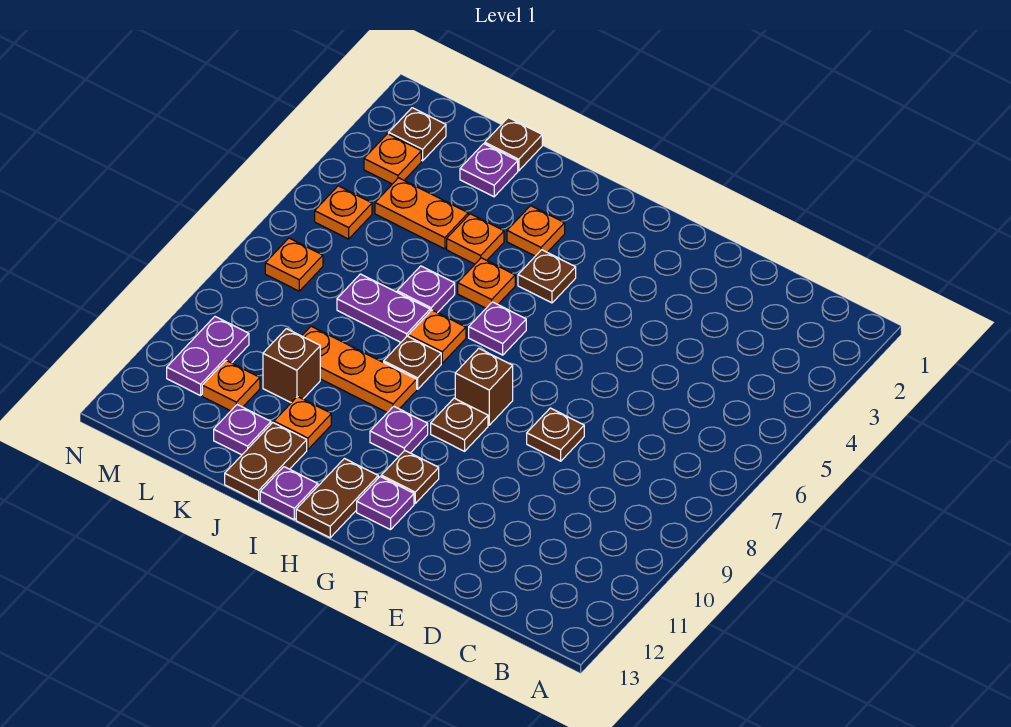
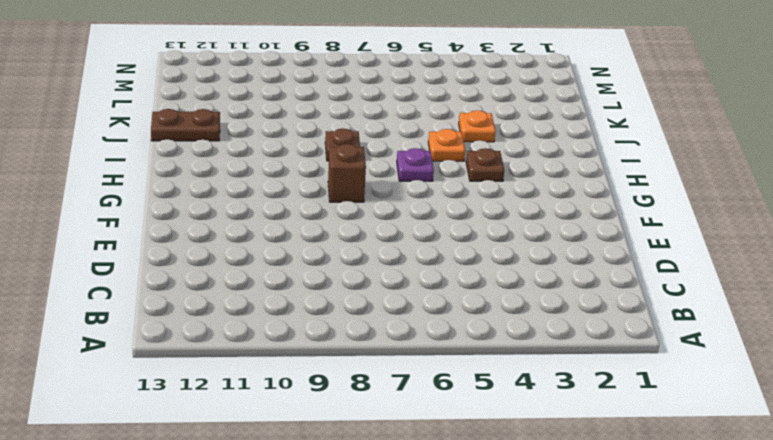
none -> brown plate E8 level 1
none -> brown plate G9 level 1
none -> brown plate G11 level 1
none -> purple plate G12 level 1

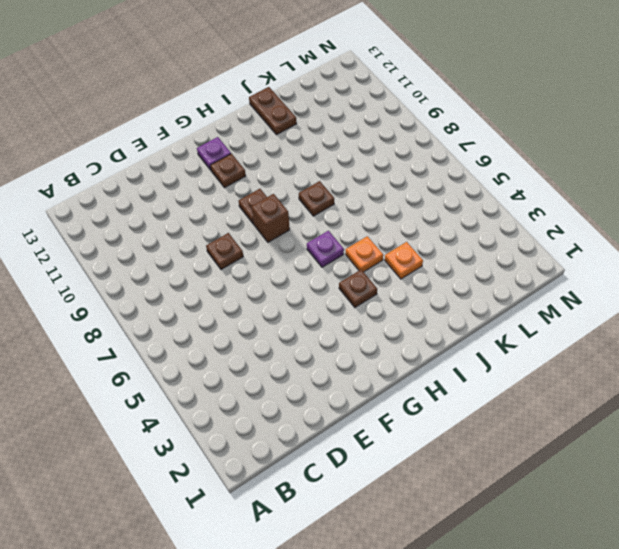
none -> purple plate H10 level 1
none -> brown plate H12:H13 level 1
none -> orange plate I3 level 1
none -> orange plate I7 level 1

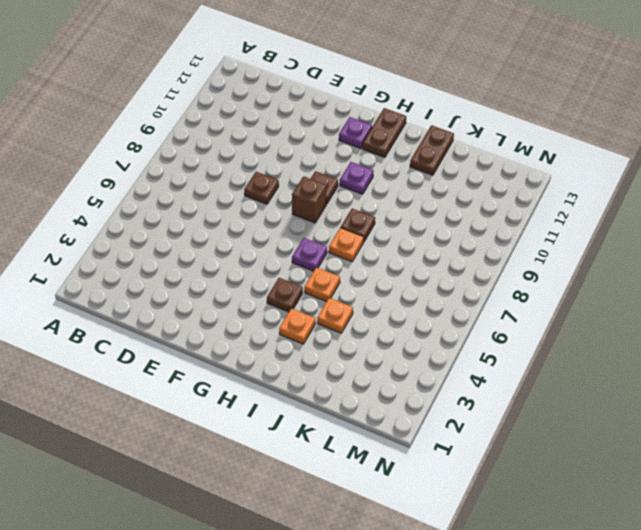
none -> brown plate G11 level 1
none -> orange plate I9:K9 level 1
none -> purple plate I13 level 1
none -> purple plate J6 level 1

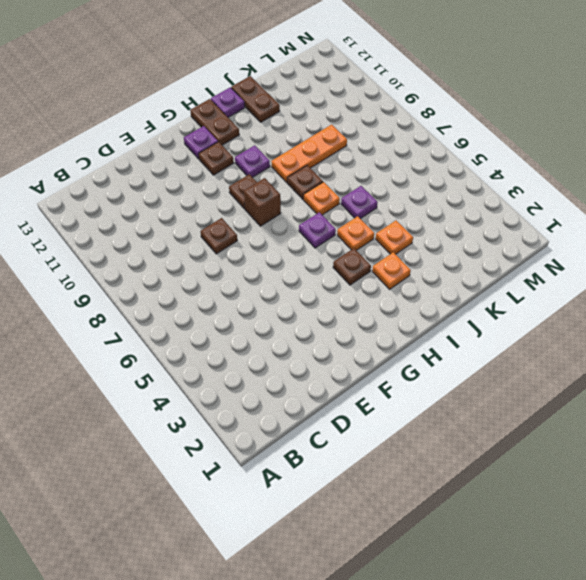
none -> purple plate J7:K7 level 1
none -> orange plate J11 level 1
none -> brown plate K1 level 1
none -> purple plate K2 level 1

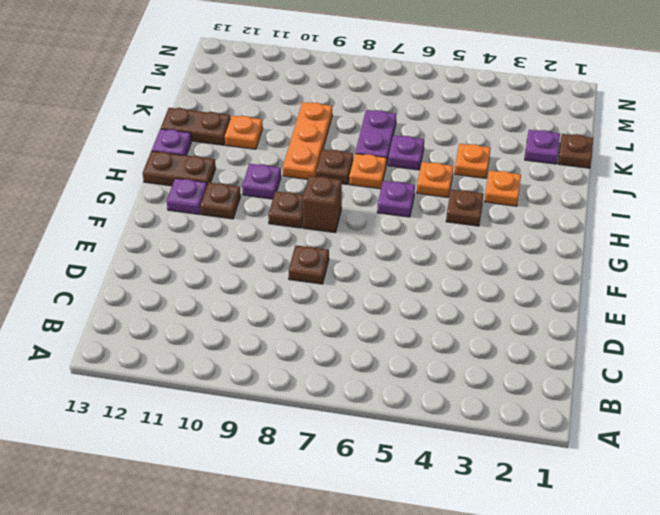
none -> orange plate K4:L4 level 1
none -> brown brick K10 level 1
none -> purple plate K12 level 1
none -> orange plate L11 level 1

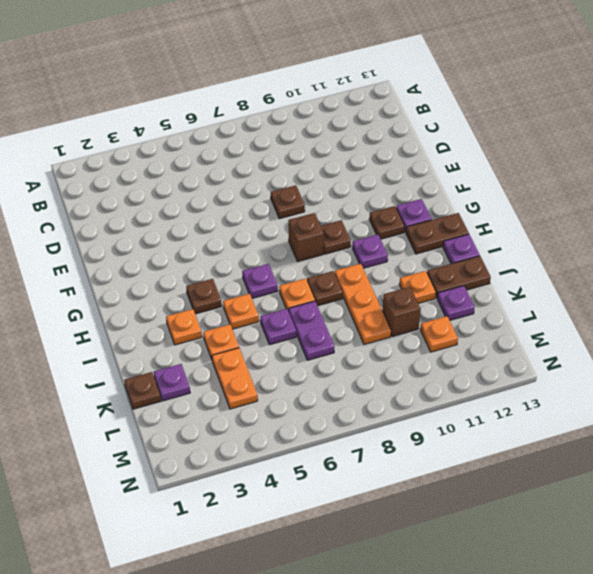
none -> brown plate M2 level 1
none -> orange plate M3 level 1
none -> orange plate M5 level 1
none -> orange plate M7 level 1

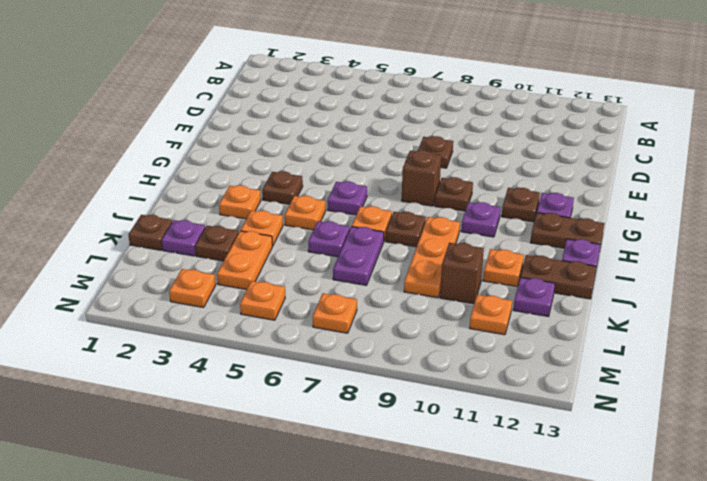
brown plate K3 level 1 -> brown plate M2 level 1
none -> purple plate M10:M11 level 1

